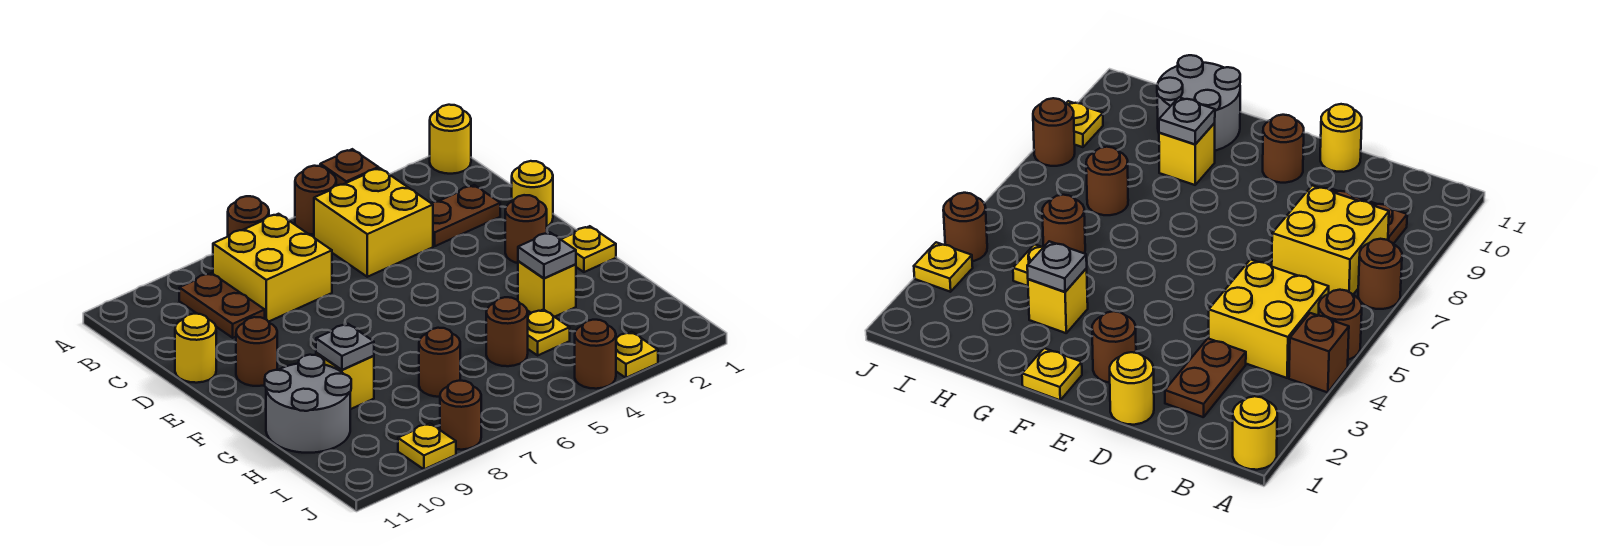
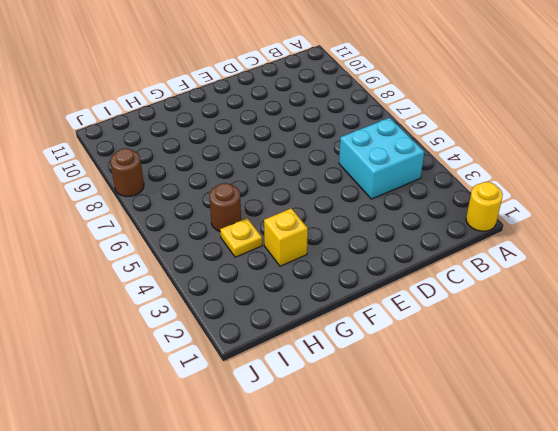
cyan brick B4:C5 level 1 -> yellow brick B4:C5 level 1
none -> brown brick A4 level 1
none -> brown round brick A5 level 1
none -> brown round brick A7 level 1

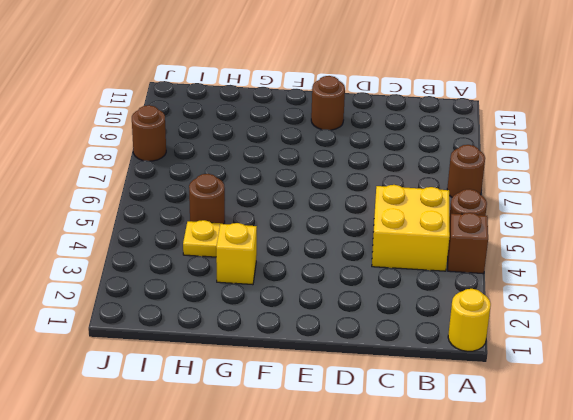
none -> yellow brick B7:C8 level 1
none -> brown plate B9:C9 level 1
none -> brown plate C2:C3 level 1

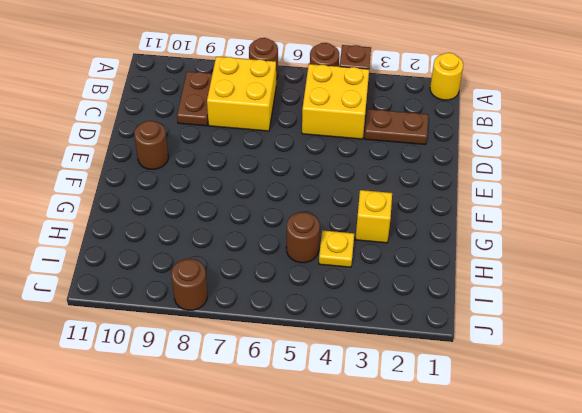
none -> yellow round brick D1 level 1
none -> yellow round brick D11 level 1
none -> brown round brick E2 level 1

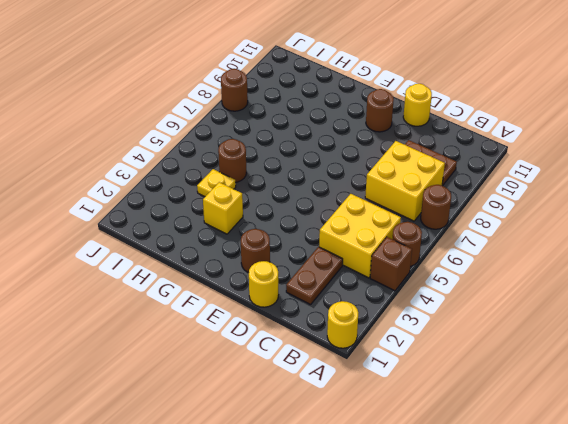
none -> yellow plate F1 level 1
none -> yellow brick G9 level 1
none -> grey round brick G10:H11 level 1

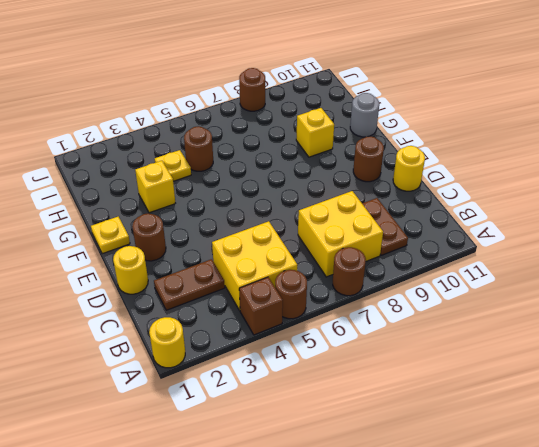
grey round brick G11 level 1 -> grey round brick G10:H11 level 1
none -> brown round brick H7 level 1
none -> yellow plate J3 level 1
none -> brown round brick J4 level 1

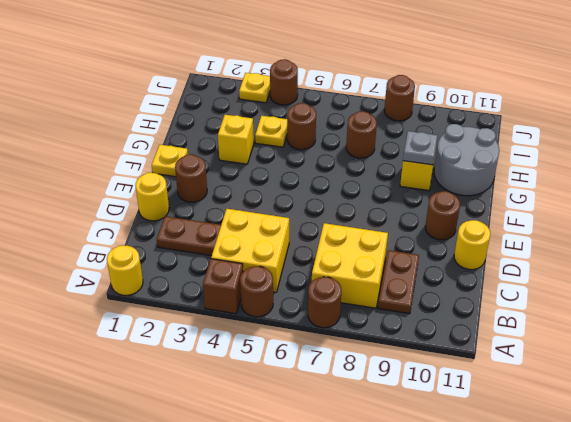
none -> yellow plate J9 level 1
none -> grey plate G3 level 2

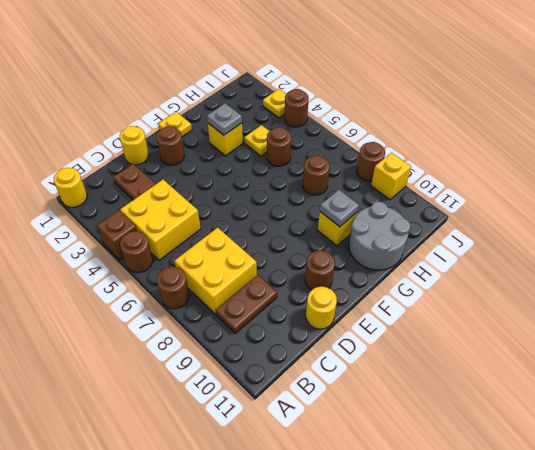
yellow brick J9 level 1 -> yellow plate J9 level 1

